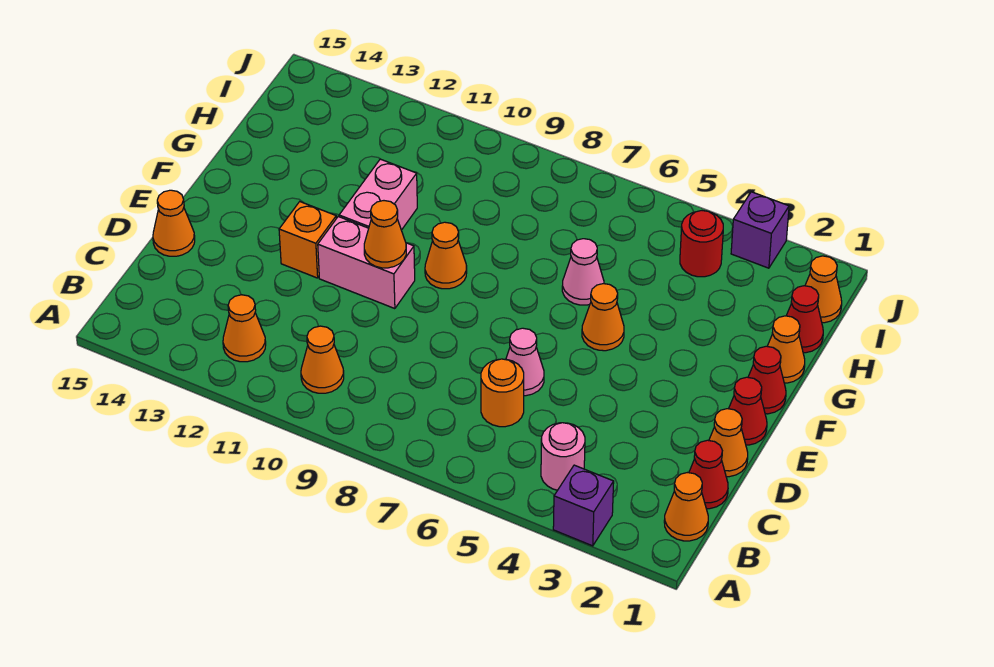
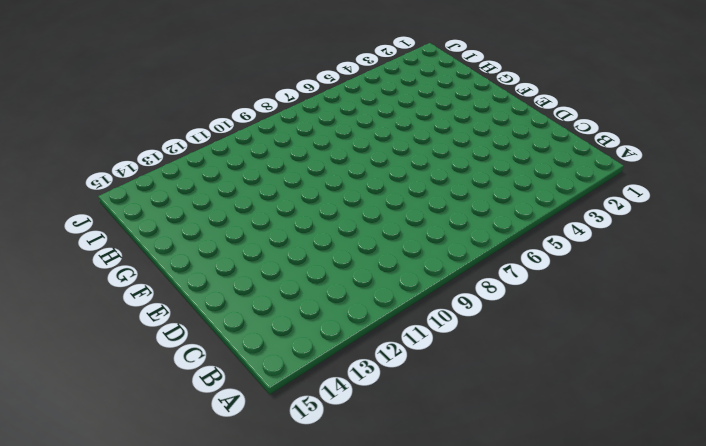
none -> purple brick A3 level 1
none -> orange cone B1 level 1
none -> pink round brick B4 level 1

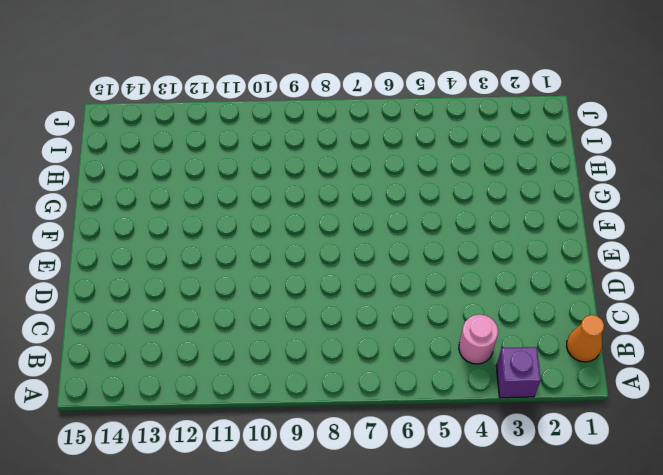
none -> orange cone B10 level 1
none -> orange cone B12 level 1
none -> red cone C1 level 1

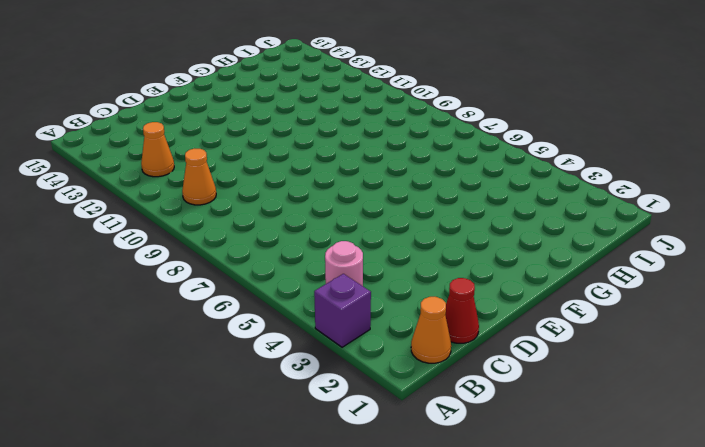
none -> orange round brick C6 level 1
none -> orange cone D1 level 1
none -> pink cone D6 level 1

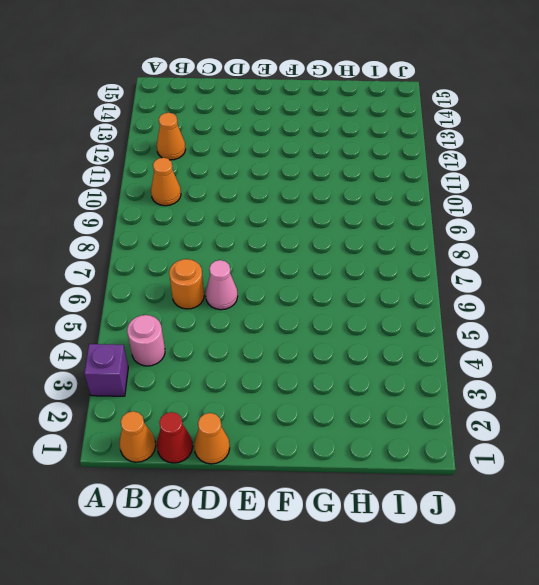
none -> orange cone D15 level 1
none -> red cone E1 level 1
none -> pink brick E10:E11 level 1

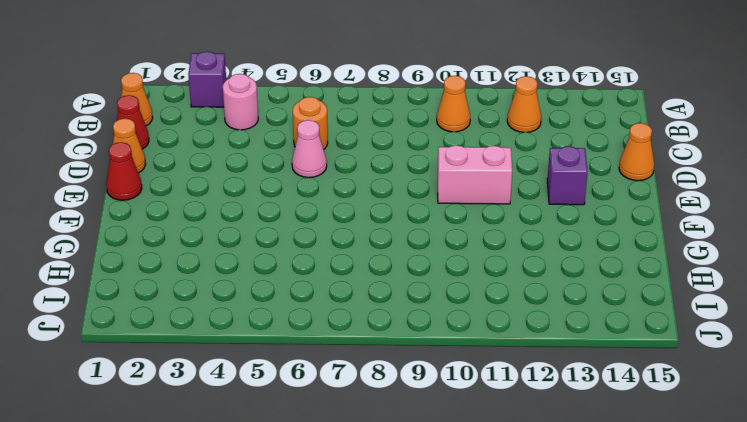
purple brick E13 level 1 -> purple brick J3 level 1
none -> orange brick E12 level 1
none -> red cone F1 level 1
none -> orange cone F5 level 1

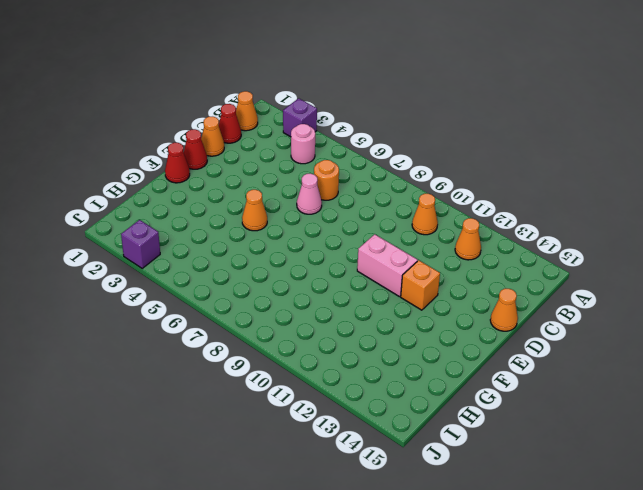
none -> orange cone F9 level 1
none -> pink brick F11:G11 level 1
none -> orange cone G1 level 1

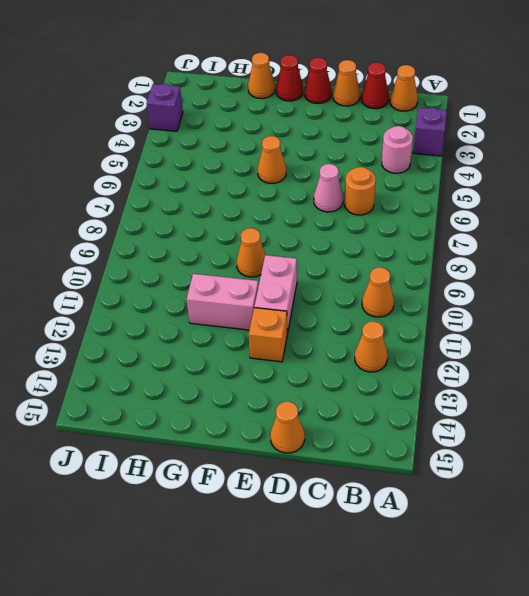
none -> pink cone G6 level 1
none -> red cone H1 level 1
none -> orange cone I1 level 1

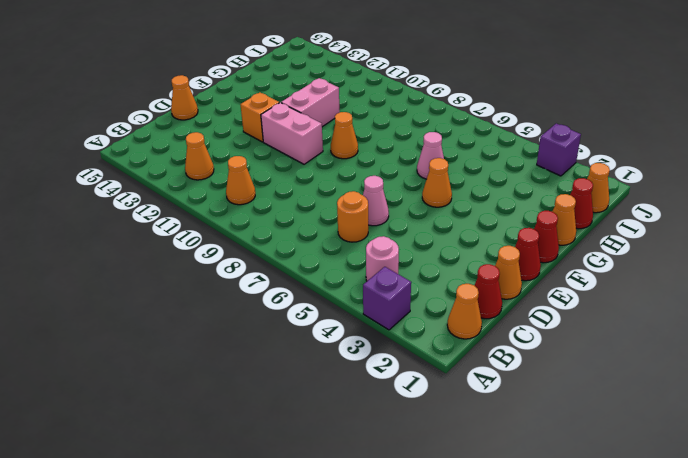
none -> red round brick I4 level 1
none -> orange cone E10 level 2

